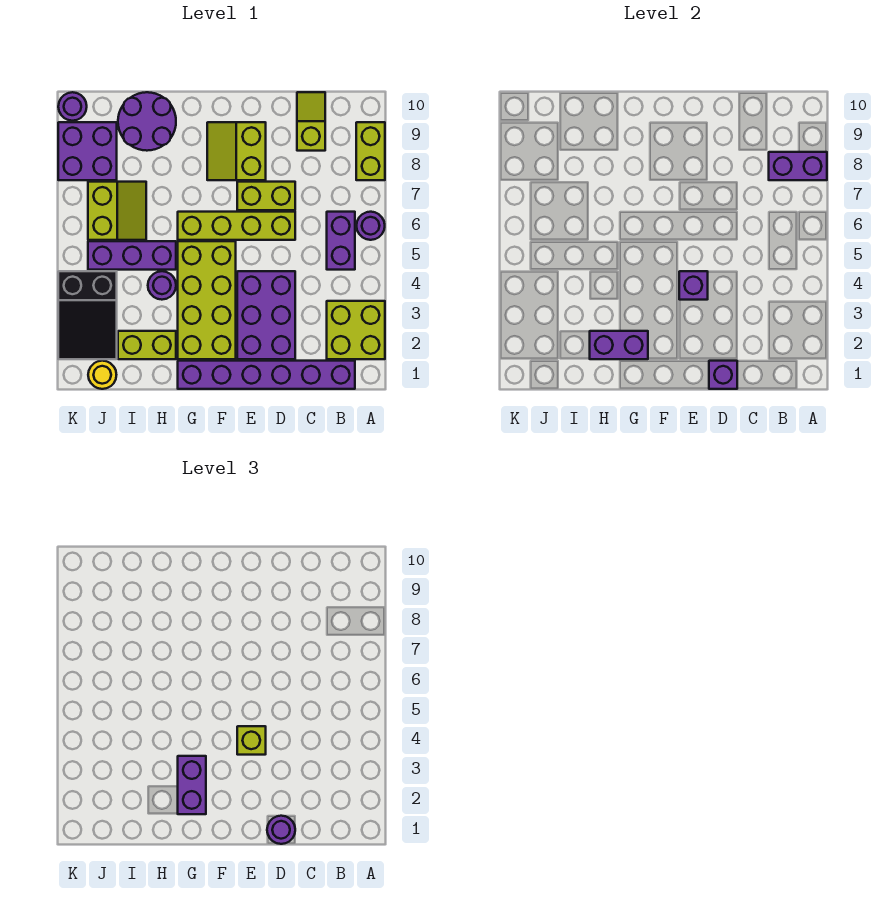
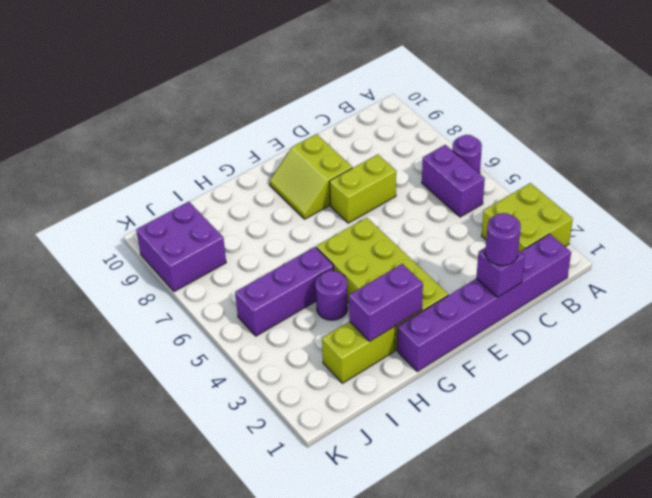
none -> lime brick A8:A9 level 1
none -> lime slope C9:C10 level 1 top 9
none -> purple brick D2:E4 level 1

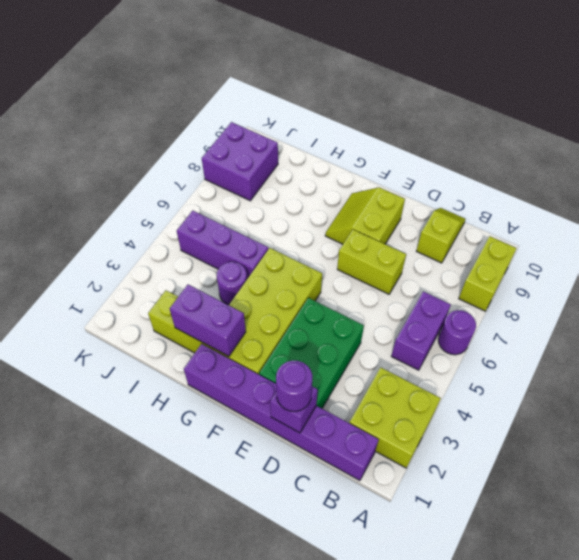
green brick D2:E4 level 1 -> purple brick D2:E4 level 1
none -> lime brick D6:G6 level 1
none -> purple round brick H9:I10 level 1
none -> lime slope I6:J7 level 1 top J

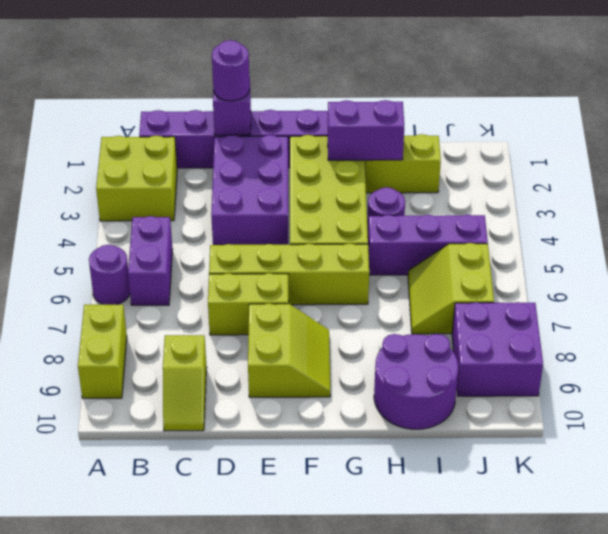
none -> yellow round brick J1 level 1
none -> black slope J2:K4 level 1 top 4
none -> purple round brick K10 level 1

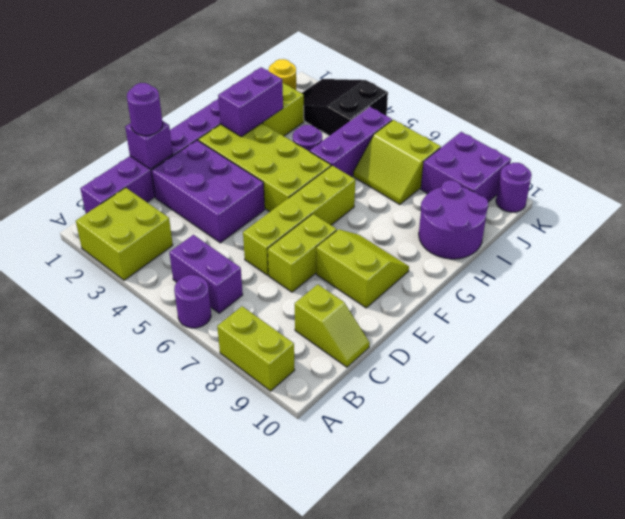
none -> purple brick A8:B8 level 2
none -> purple brick E4 level 2
none -> lime brick E4 level 3

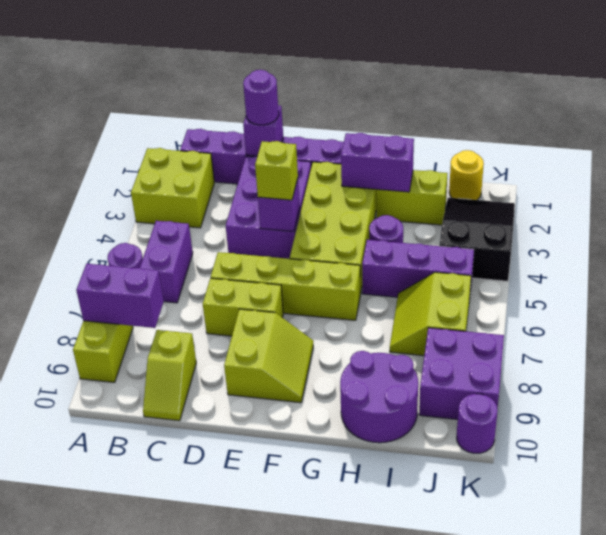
none -> purple brick G2:G3 level 3

